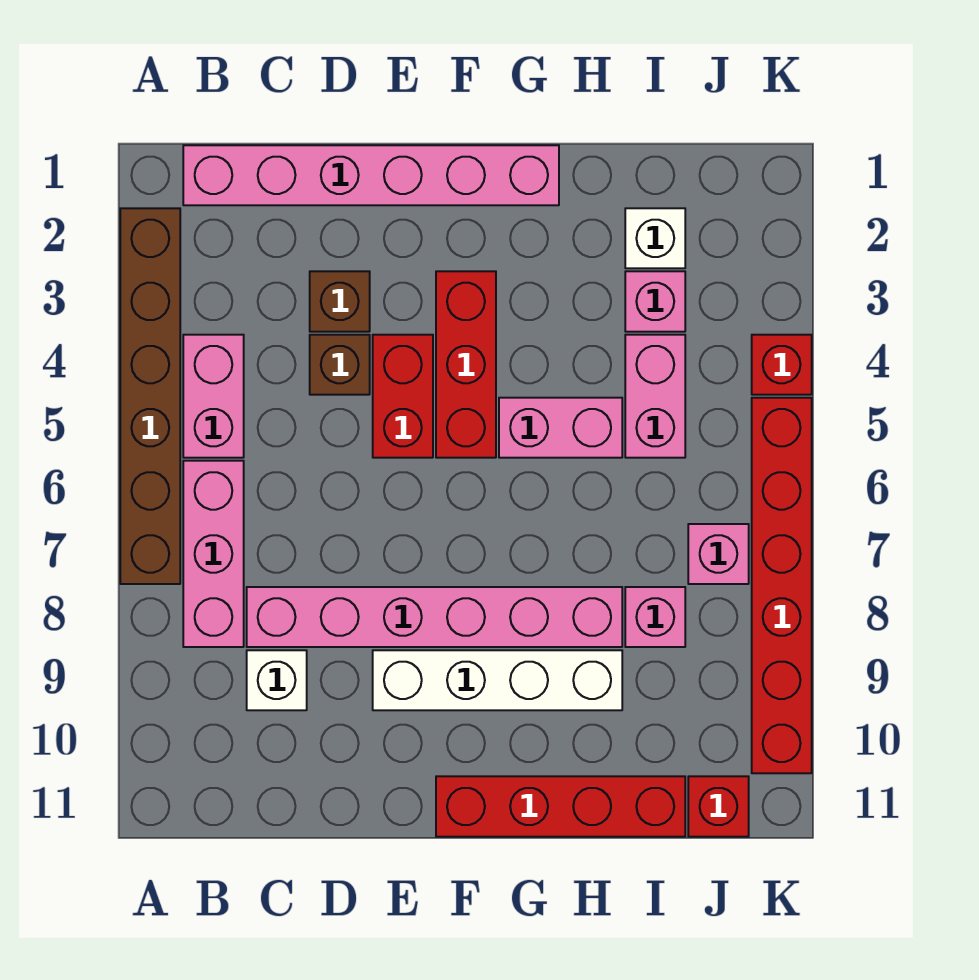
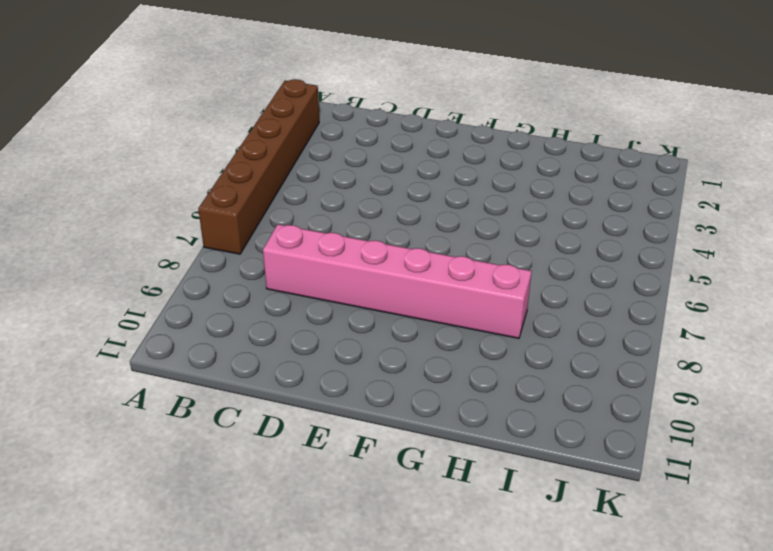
none -> pink brick B1:G1 level 1
none -> pink brick B4:B5 level 1
none -> pink brick B6:B8 level 1

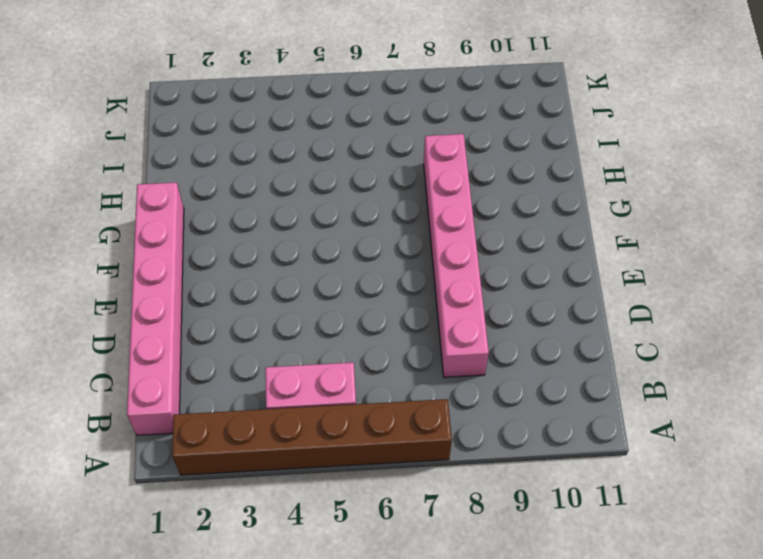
none -> pink brick B6:B8 level 1
none -> white brick C9 level 1
none -> brown brick D3 level 1

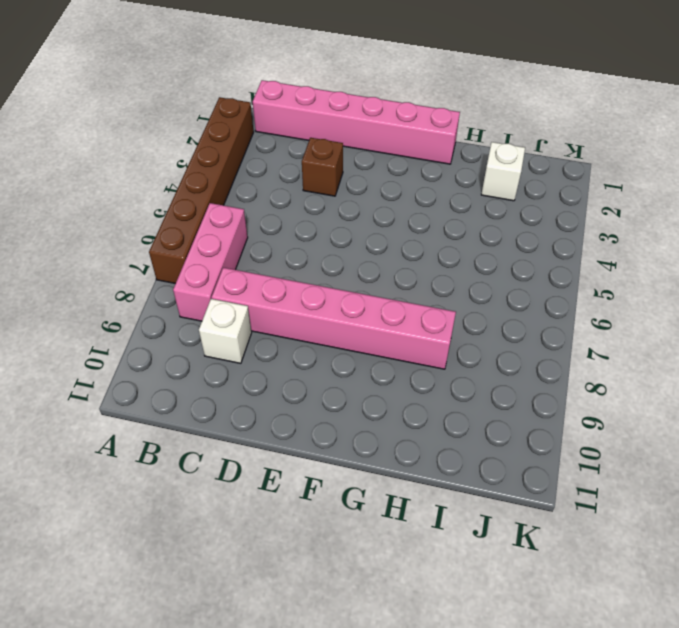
none -> pink brick B4:B5 level 1
none -> brown brick D4 level 1
none -> red brick E4:E5 level 1

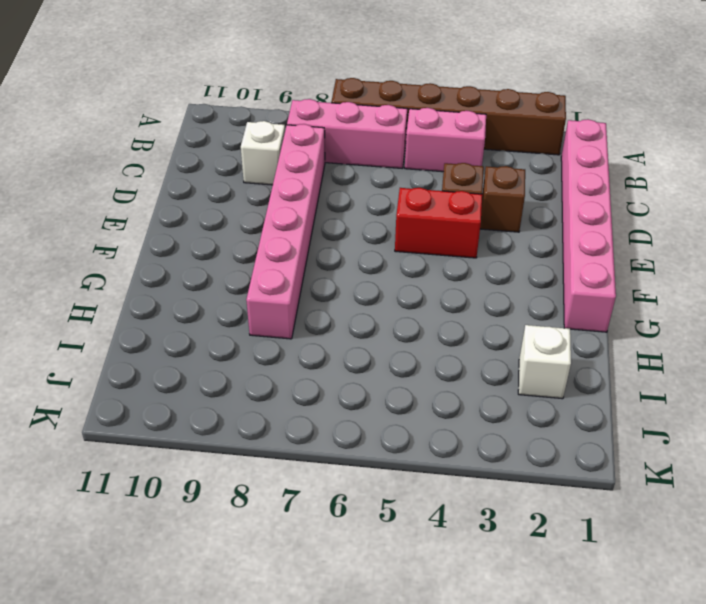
none -> white brick E9:H9 level 1
none -> red brick F3:F5 level 1
none -> red brick F11:I11 level 1

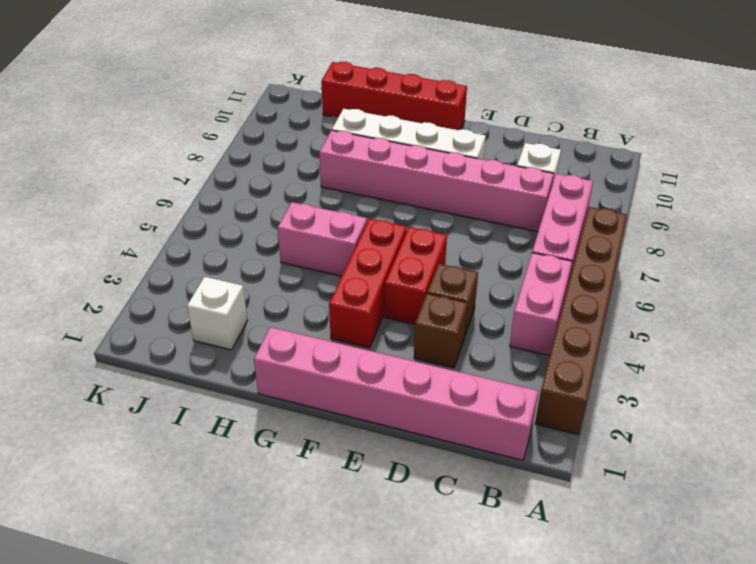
none -> pink brick I3 level 1
none -> pink brick I4:I5 level 1
none -> pink brick I8 level 1

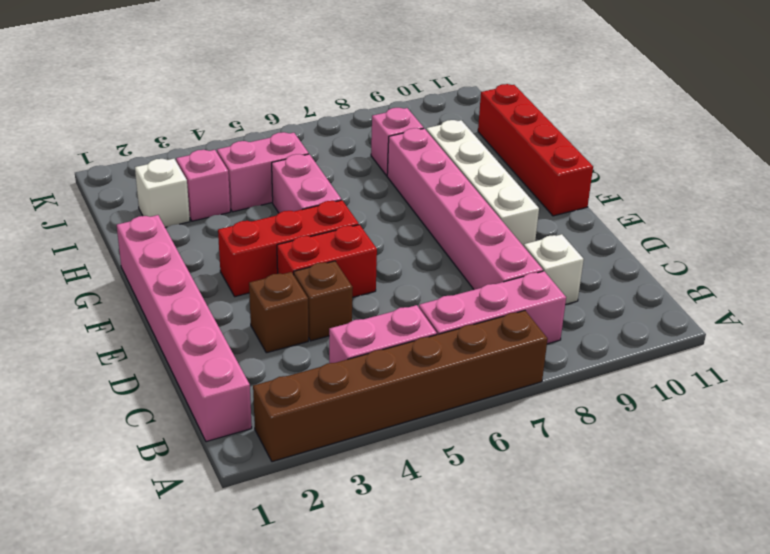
none -> pink brick J7 level 1
none -> red brick J11 level 1
none -> red brick K4 level 1

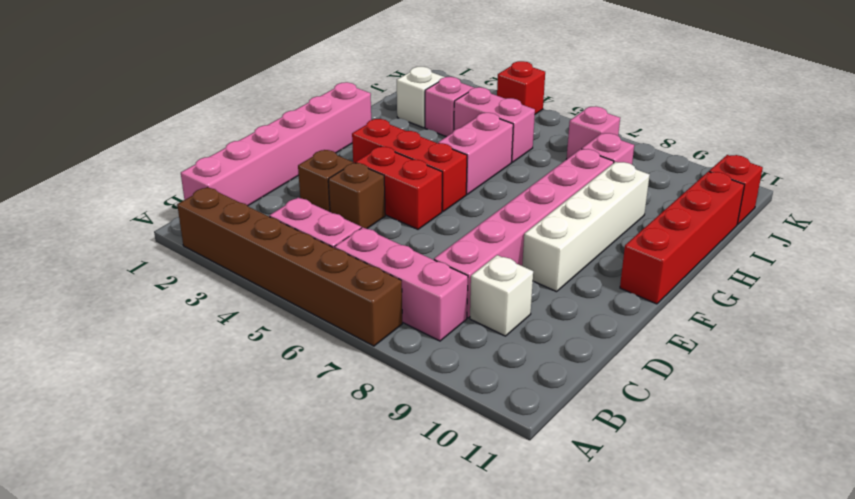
none -> red brick K5:K10 level 1

